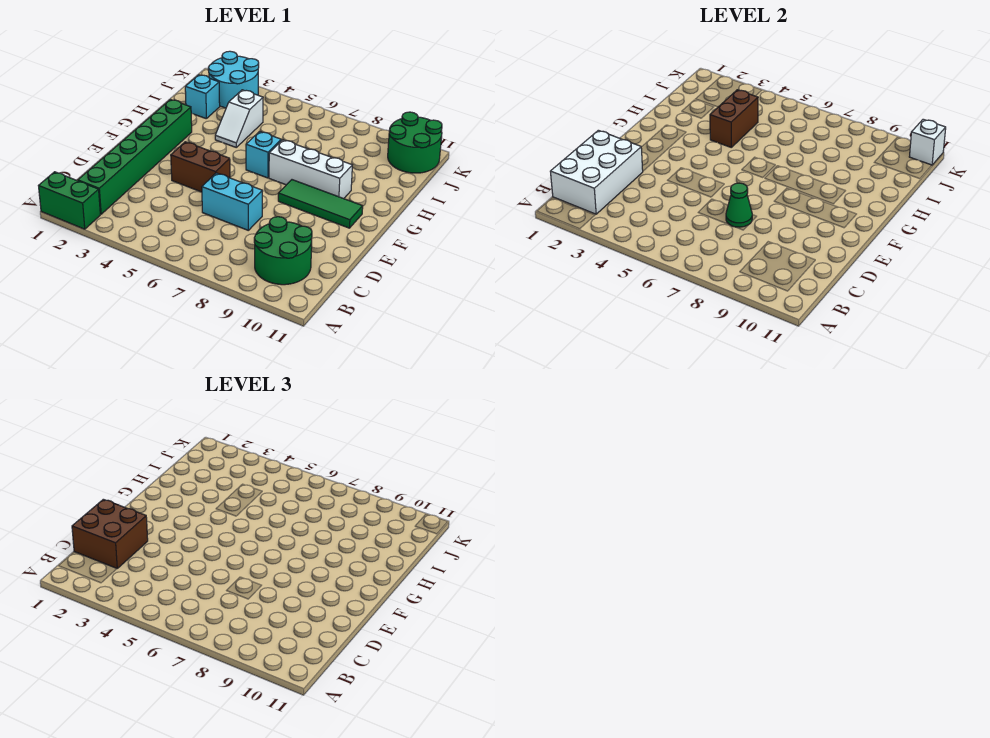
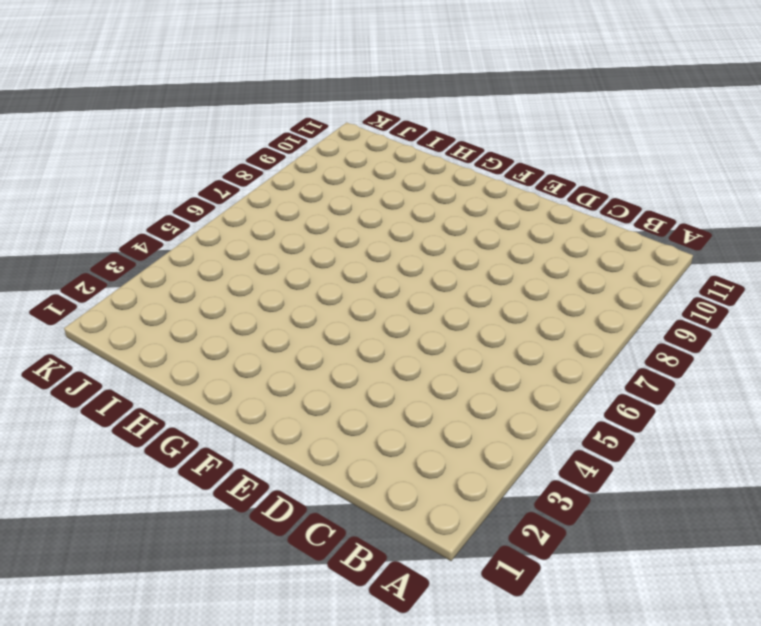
none -> green brick A1:A2 level 1
none -> green brick B2:G2 level 1
none -> green round brick B9:C10 level 1

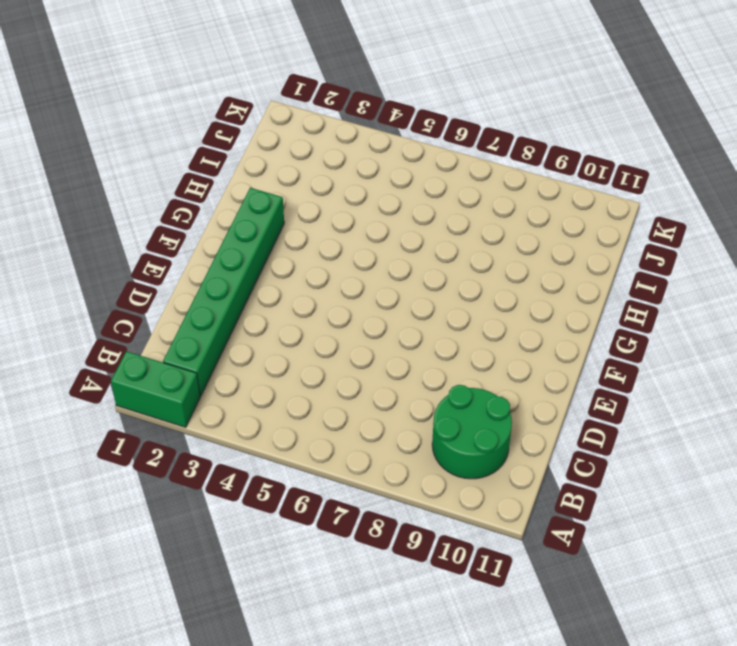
none -> cyan brick D6:D7 level 1
none -> brown brick E4:E5 level 1
none -> green tile F8:F10 level 1

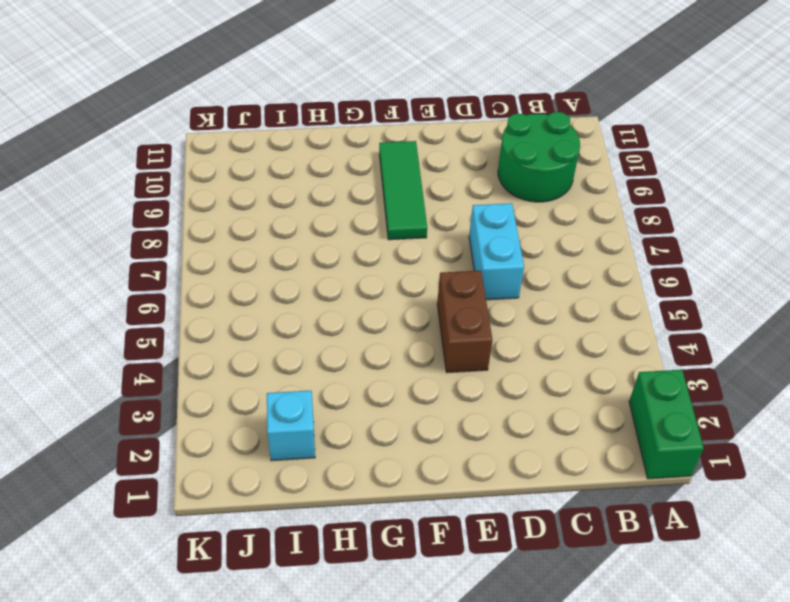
none -> green brick B2:G2 level 1
none -> cyan brick G6 level 1
none -> white brick G7:G9 level 1

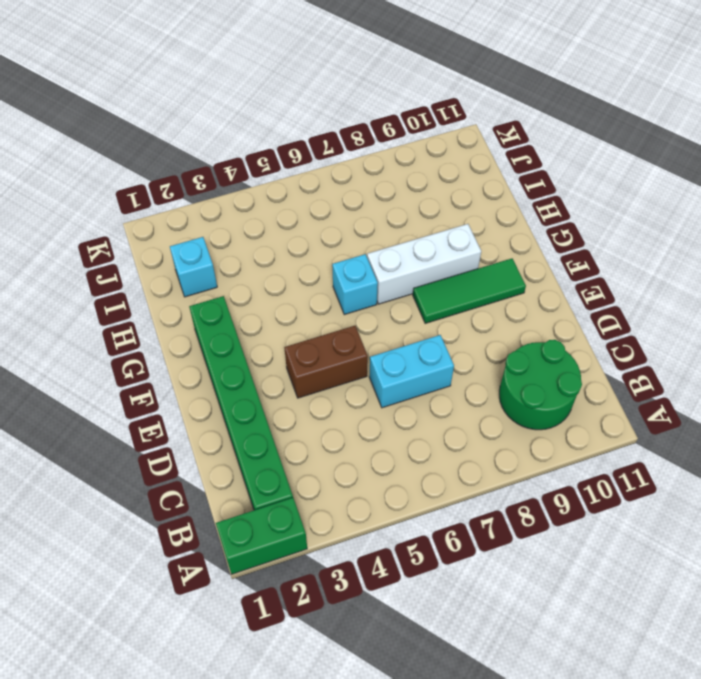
none -> white slope H4:I4 level 1 top I
none -> cyan round brick J2:K3 level 1
none -> green round brick J10:K11 level 1

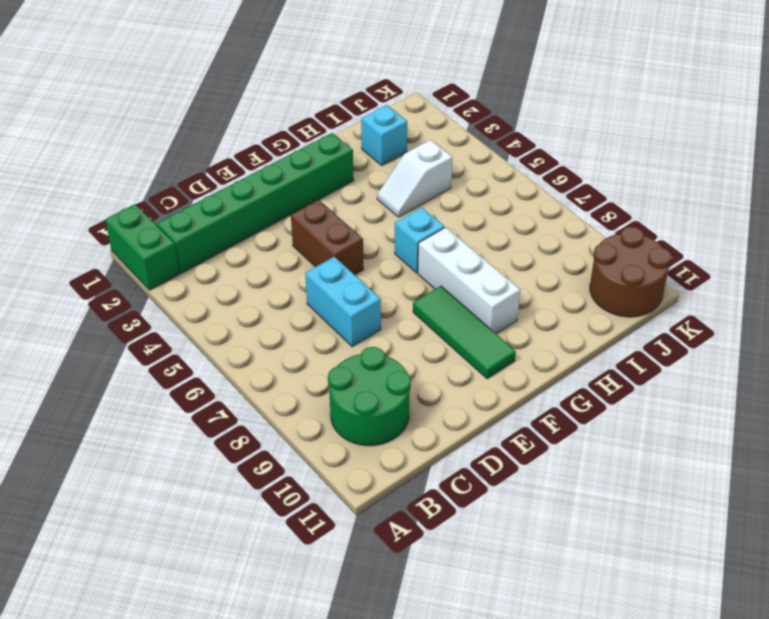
brown round brick J10:K11 level 1 -> green round brick J10:K11 level 1
none -> cyan round brick J2:K3 level 1
none -> white brick B1:D2 level 2
none -> green cone D7 level 2

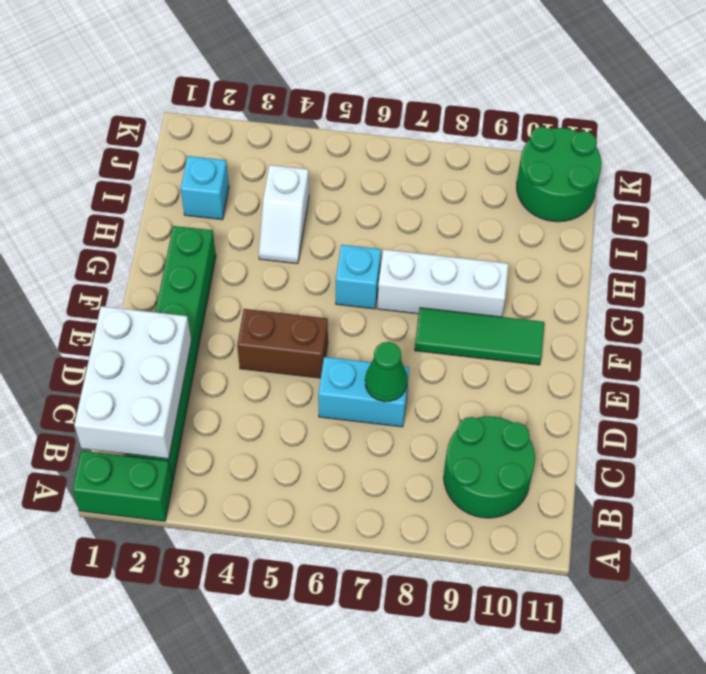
none -> cyan round brick J2:K3 level 1
none -> brown brick H4:I4 level 2
none -> white brick K11 level 2

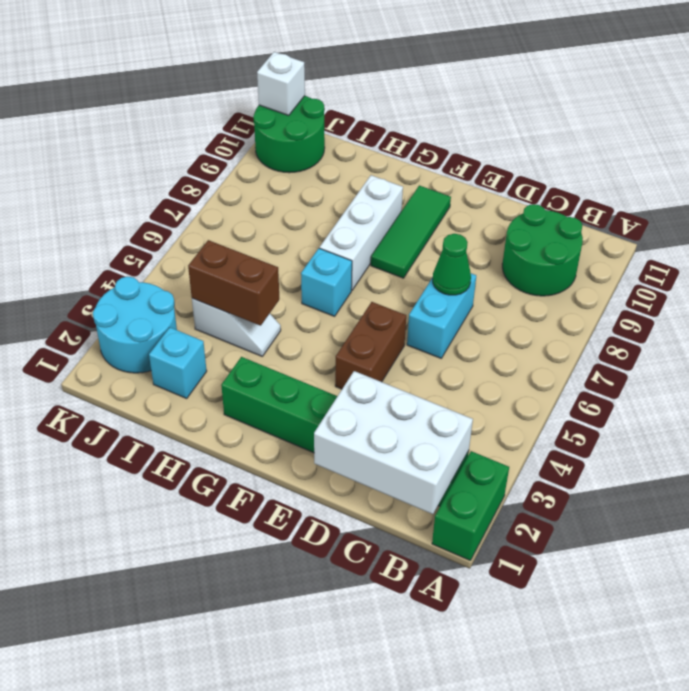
none -> brown brick C1:D2 level 3

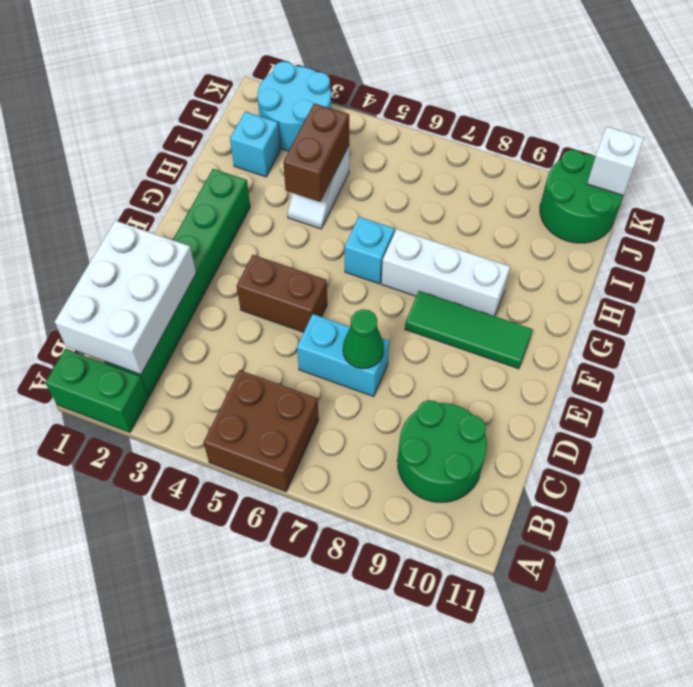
brown brick A5:B6 level 1 -> brown brick C1:D2 level 3

